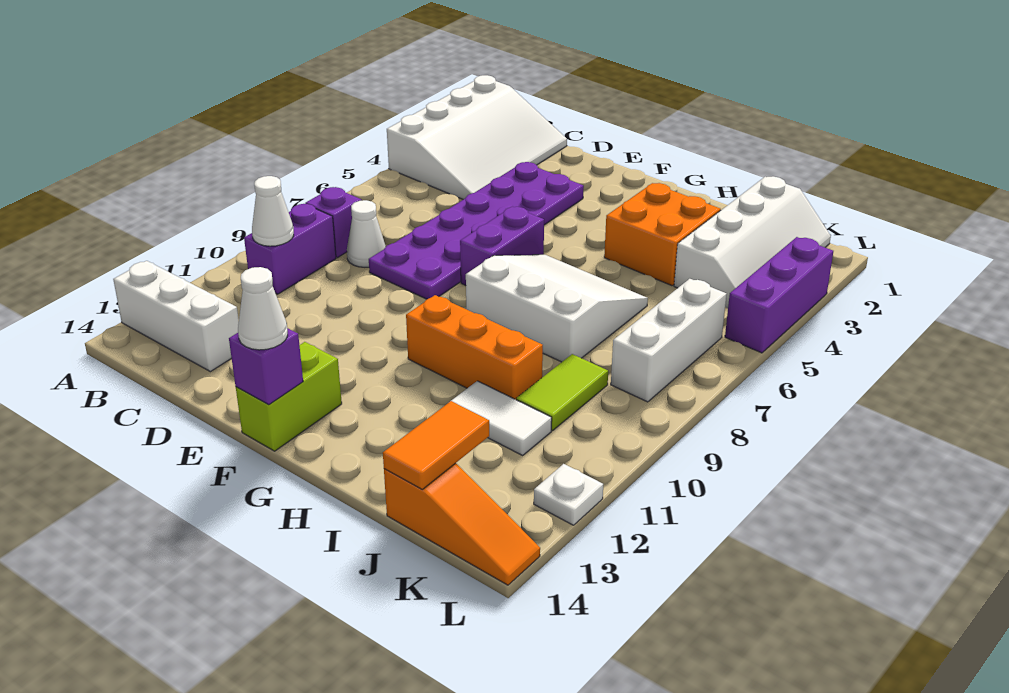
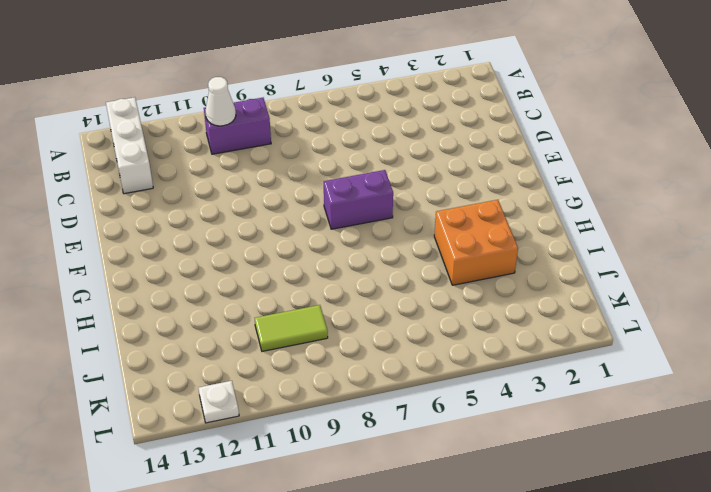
none -> white slope A1:C4 level 1 top A
none -> purple brick B8 level 1
none -> white cone C8 level 1

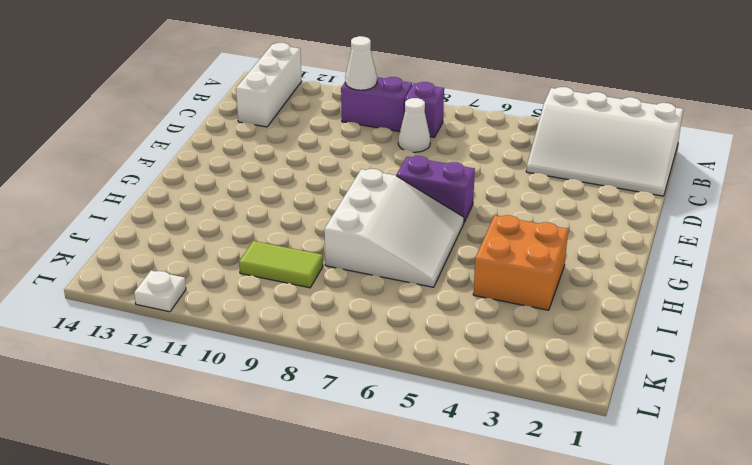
none -> purple plate D3:E8 level 1
none -> lime brick F13:F14 level 1
none -> orange brick G10:I10 level 1

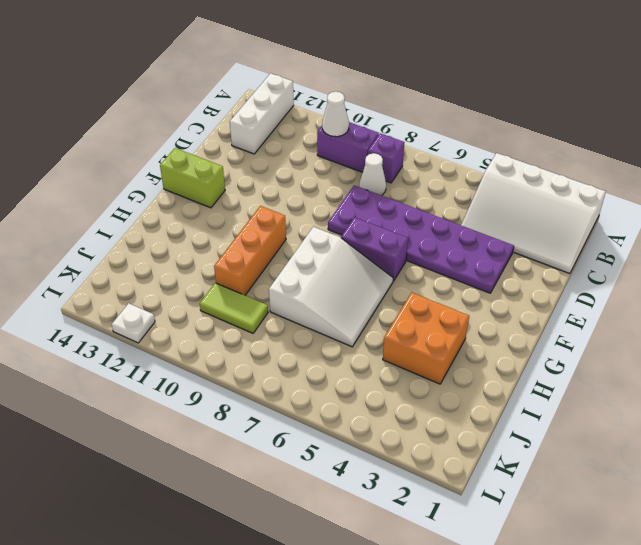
none -> white tile I11:J11 level 1
none -> white slope J1:K4 level 1 top J
none -> orange slope J14:L14 level 1 top J

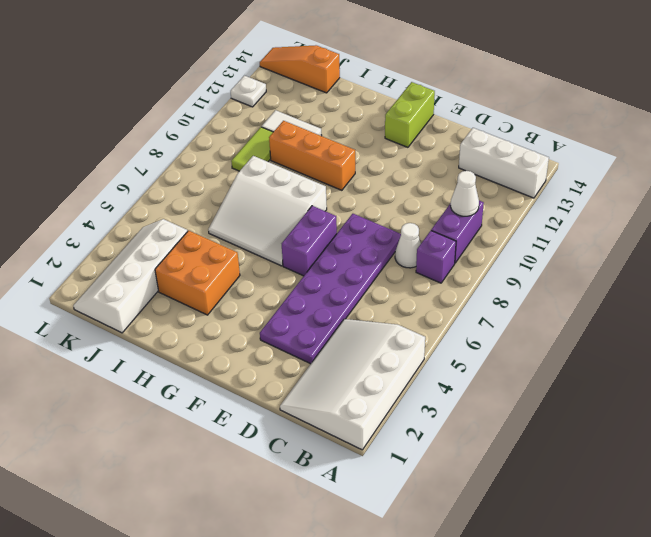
none -> white brick K6:K8 level 1
none -> purple brick L3:L5 level 1
none -> purple brick F14 level 2

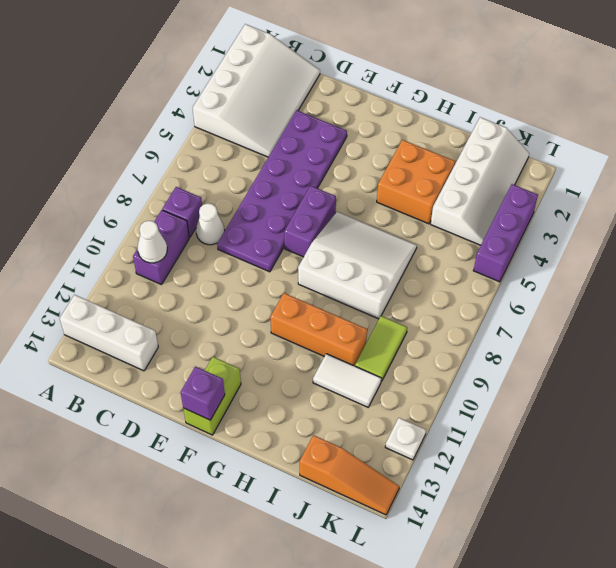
none -> white brick K6:K8 level 1
none -> orange tile J13:J14 level 2
none -> white cone F14 level 3

